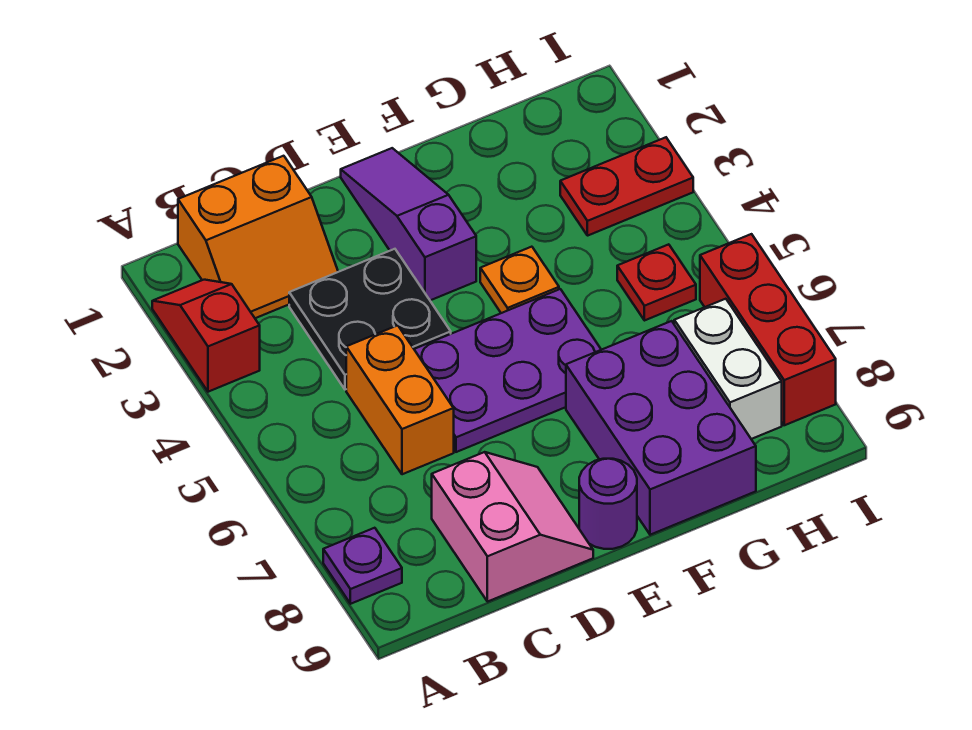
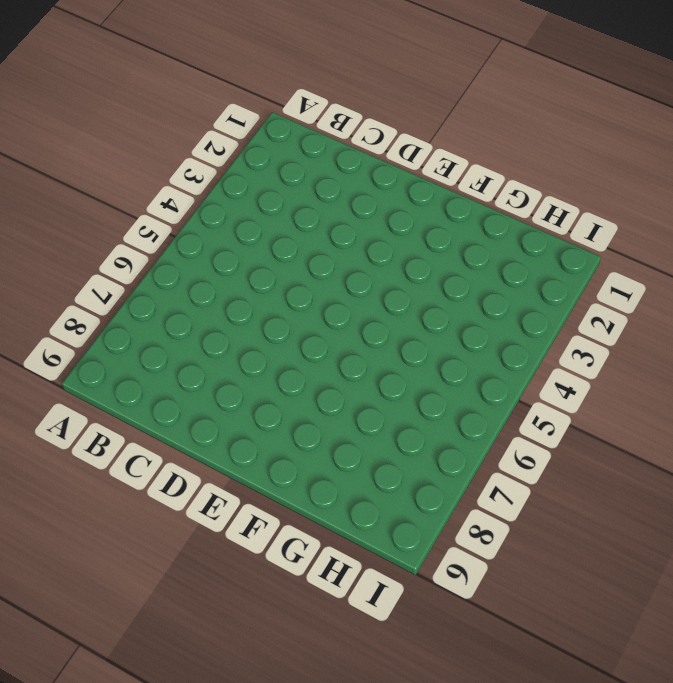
none -> red slope A2:A3 level 1 top 3
none -> purple plate A8 level 1
none -> orange slope B1:C2 level 1 top 1

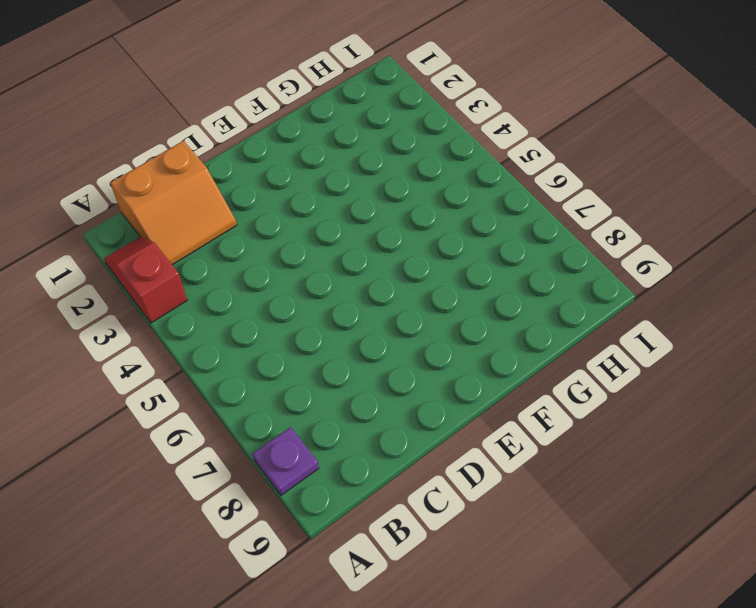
none -> black plate C3:D4 level 1
none -> orange brick C5:C6 level 1
none -> pink slope C8:D9 level 1 top C

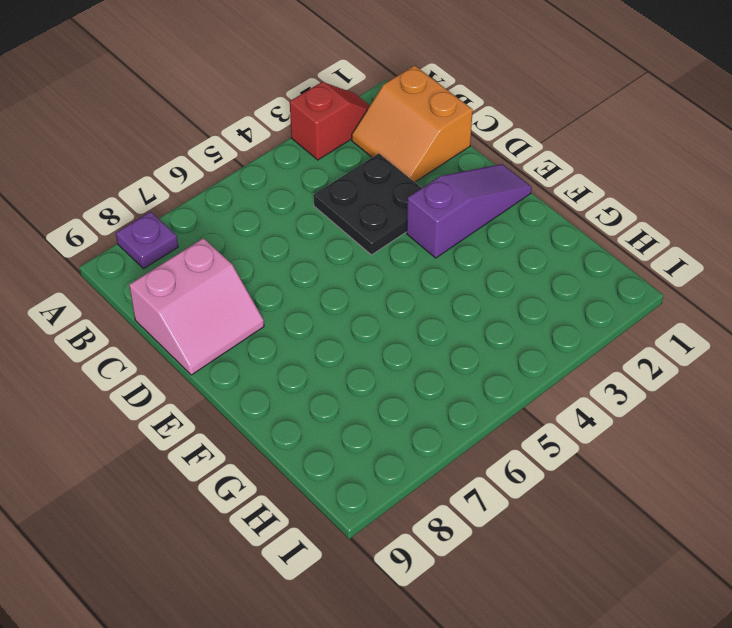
none -> orange brick C5:C6 level 1
none -> purple plate D5:F6 level 1
none -> purple round brick E9 level 1

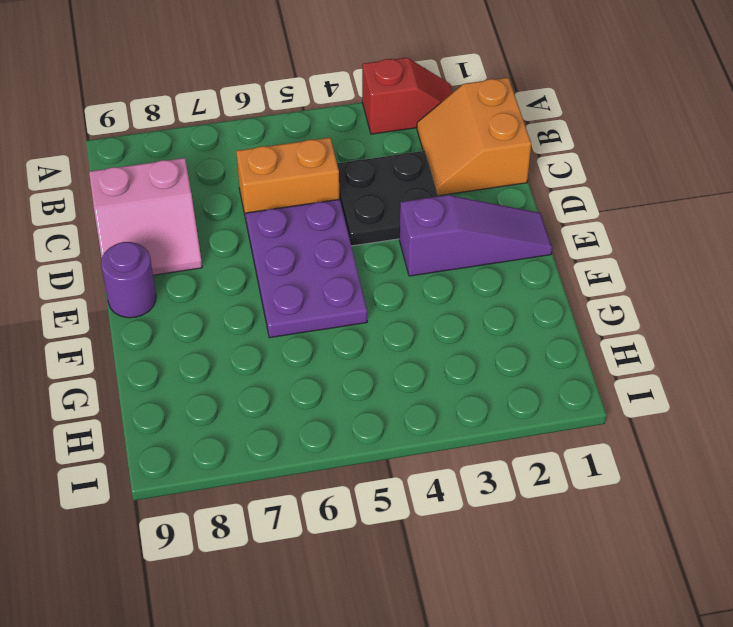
none -> purple plate A8 level 1
none -> orange plate F4 level 1
none -> purple brick F7:G9 level 1

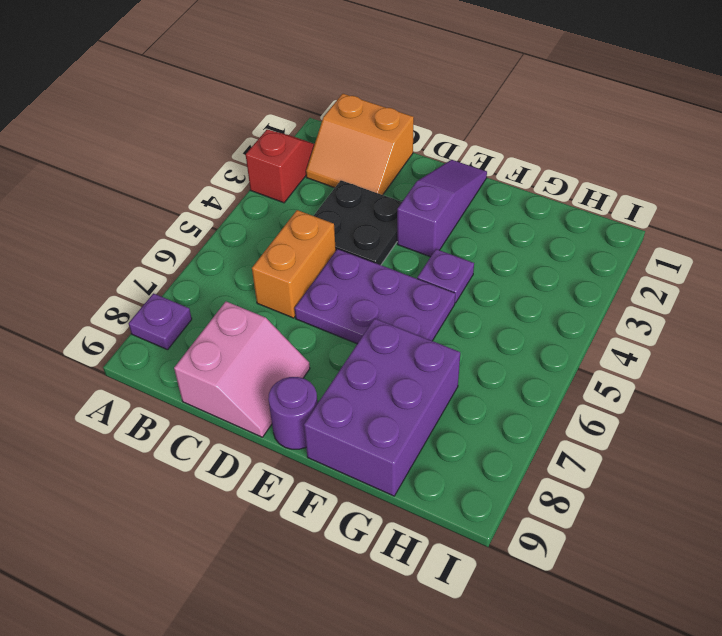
purple plate F4 level 1 -> orange plate F4 level 1
none -> red plate H3:I3 level 1
none -> red plate H5 level 1
none -> white brick H7:H8 level 1

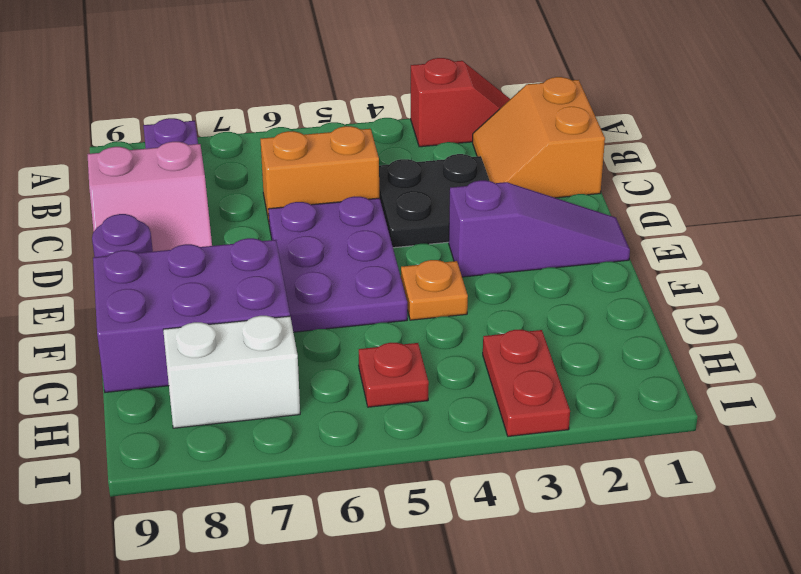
none -> red brick I6:I8 level 1

